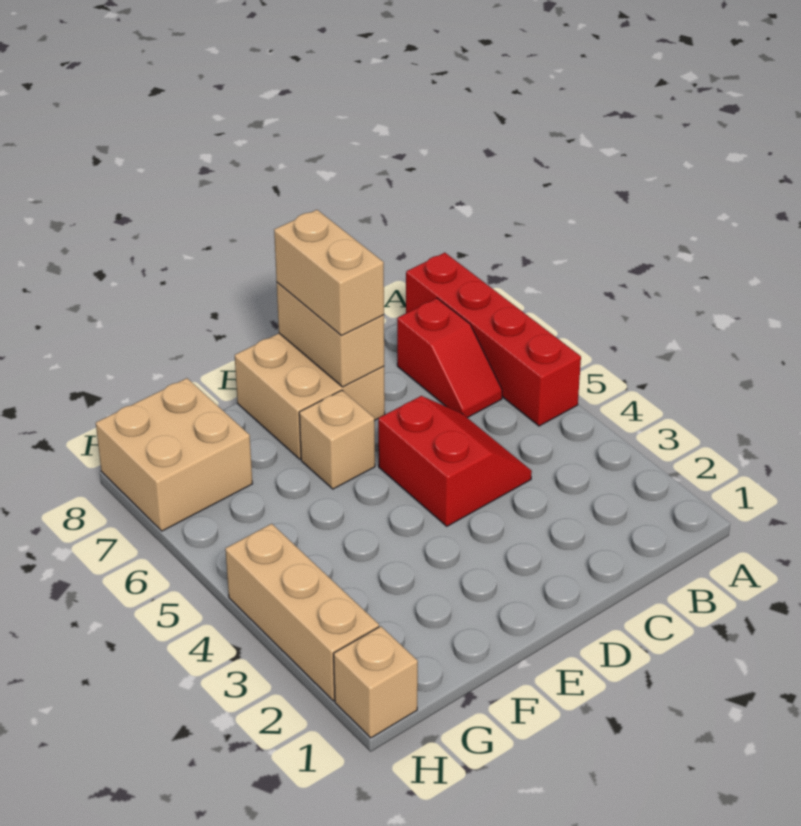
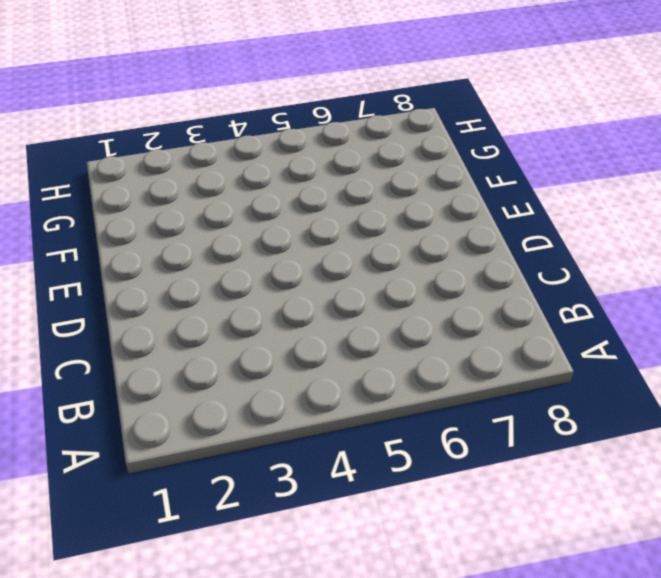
none -> red brick A5:A8 level 1
none -> red slope B6:B7 level 1 top 7

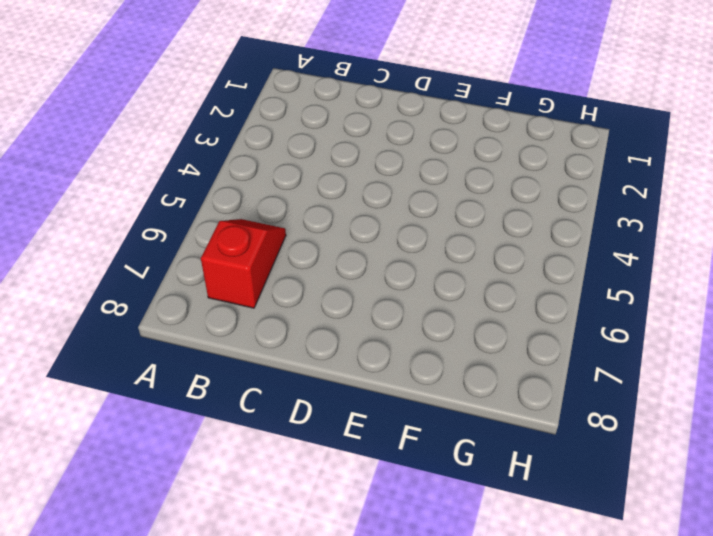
none -> red brick A5:A8 level 1
none -> red slope C4:D5 level 1 top D

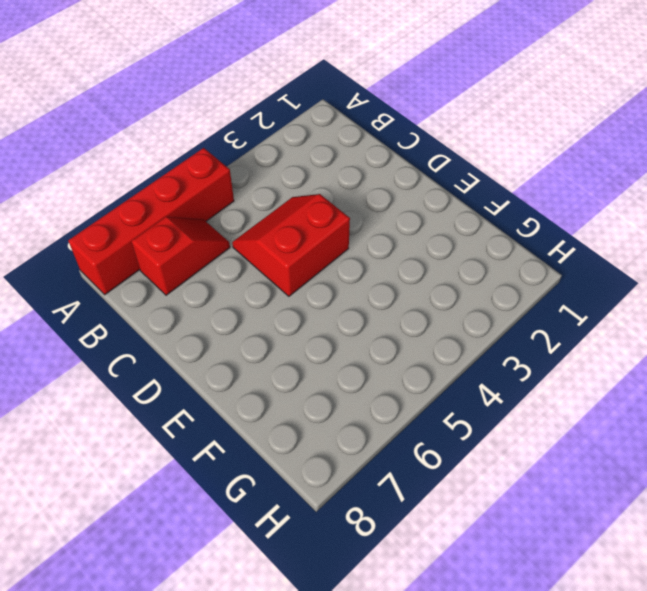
none -> tan brick D7:E8 level 1
none -> tan brick E6 level 1

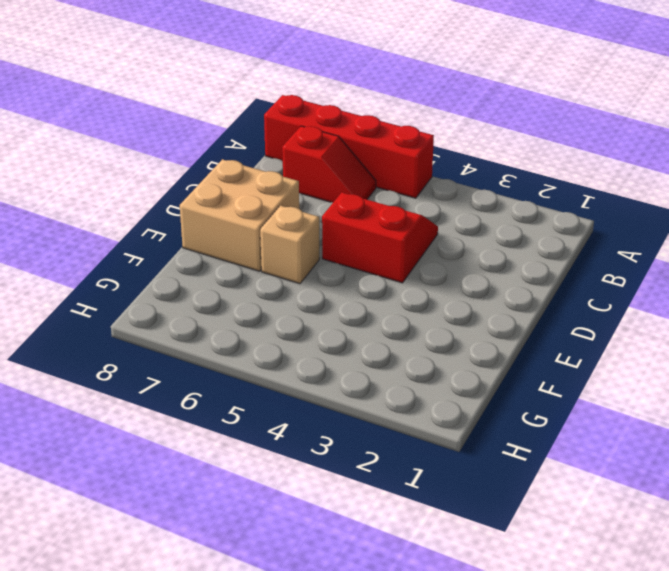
none -> tan brick G7:H8 level 1
none -> tan brick H1 level 1

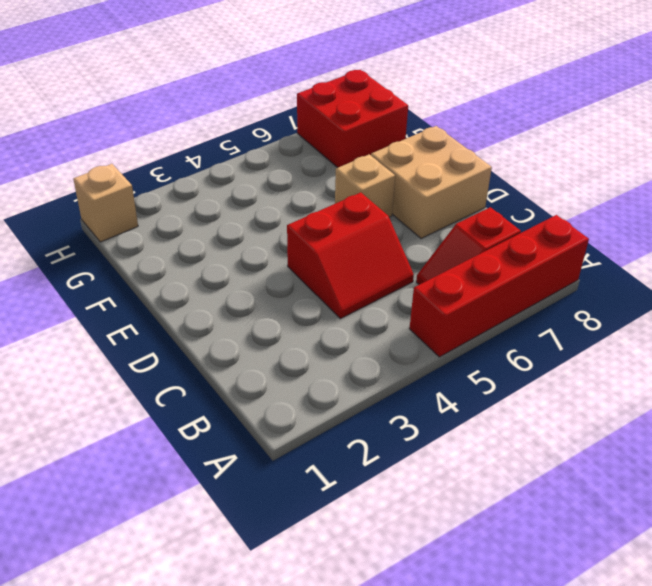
red brick G7:H8 level 1 -> tan brick G7:H8 level 1
none -> tan brick H2:H4 level 1
none -> tan brick D7:D8 level 2

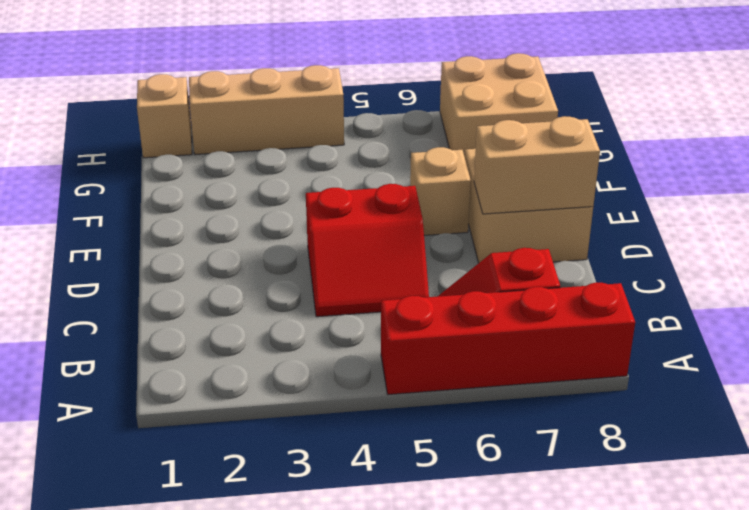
none -> tan brick D7:D8 level 3

